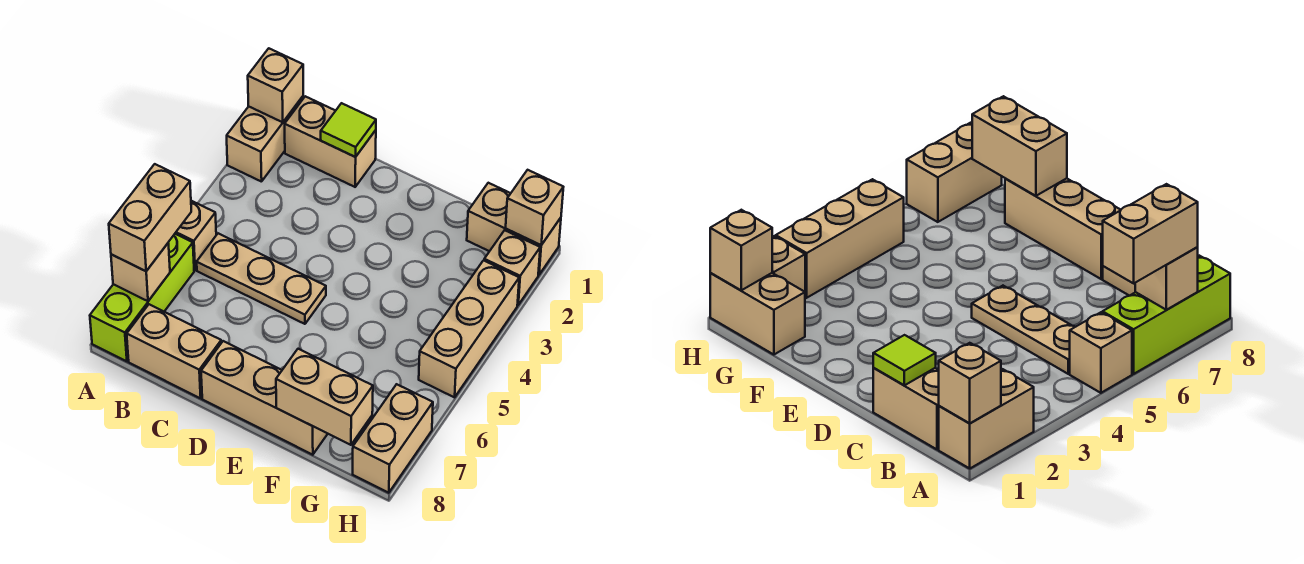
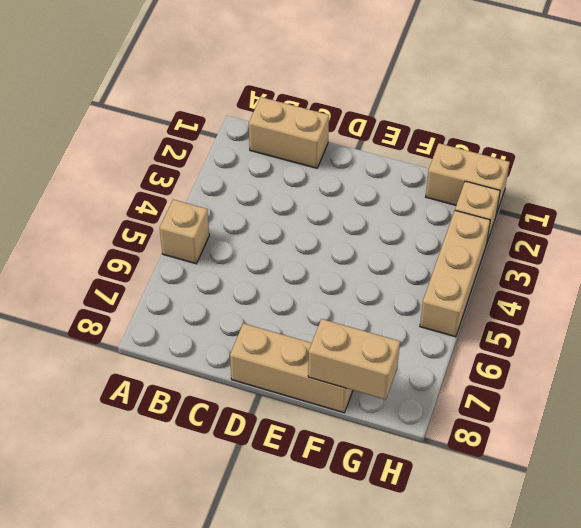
none -> tan brick A1:A2 level 1
none -> lime brick A6:A8 level 1
none -> tan plate B5:D5 level 1

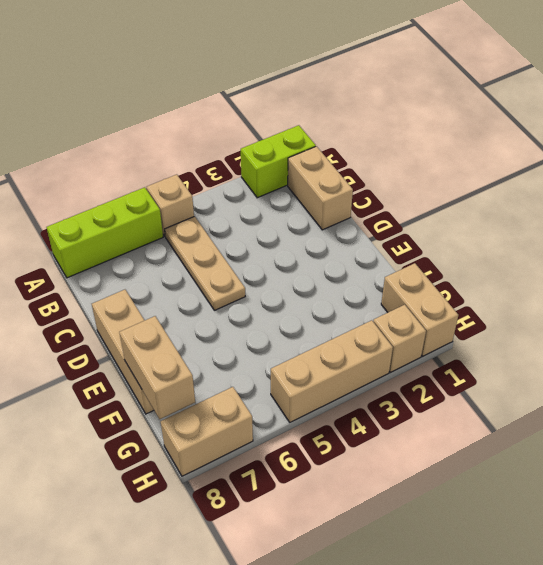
lime brick A1:A2 level 1 -> tan brick A1:A2 level 1
none -> tan brick B8:C8 level 1
none -> tan brick A1 level 2
none -> tan brick A7 level 2

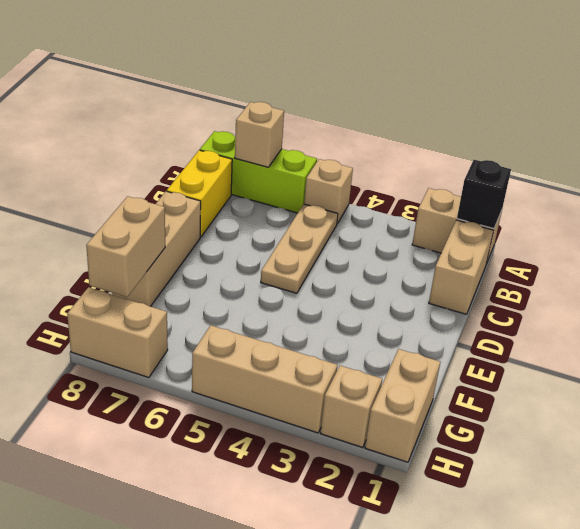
black brick A1 level 2 -> tan brick A1 level 2
yellow brick B8:C8 level 1 -> tan brick B8:C8 level 1
none -> lime tile C1 level 2
none -> tan brick H1 level 2
none -> tan brick A6:A7 level 3

